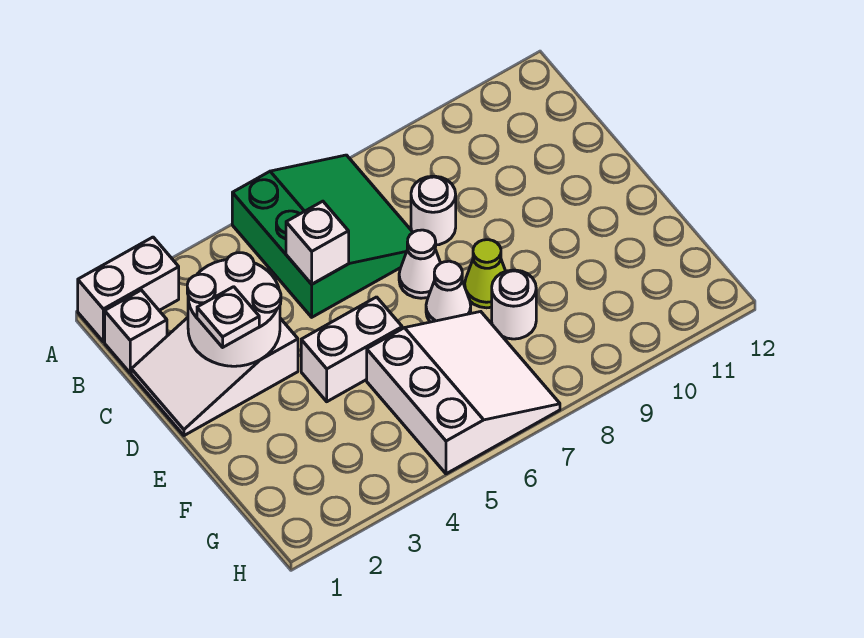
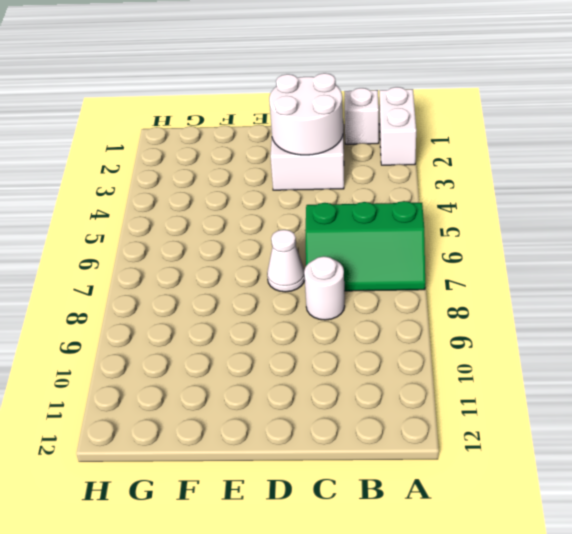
green slope A6:C7 level 1 top 6 -> green slope A5:C7 level 1 top 5
none -> white brick E4:E5 level 1
none -> white cone E7 level 1
none -> lime cone E8 level 1

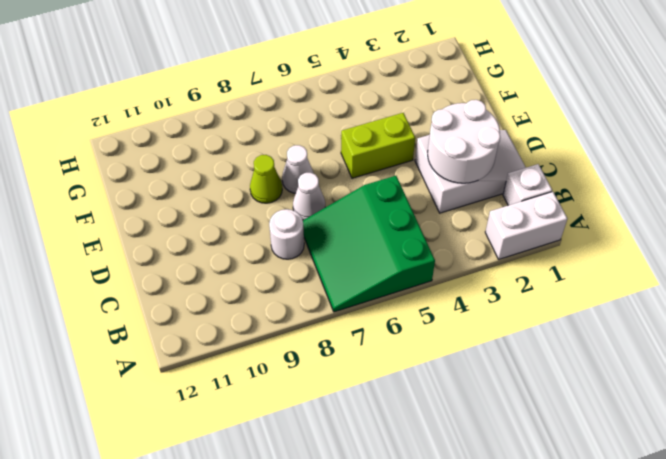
lime brick E4:E5 level 1 -> white brick E4:E5 level 1
none -> white slope F5:H7 level 1 top 5
none -> white round brick F8 level 1
none -> white brick C5 level 2

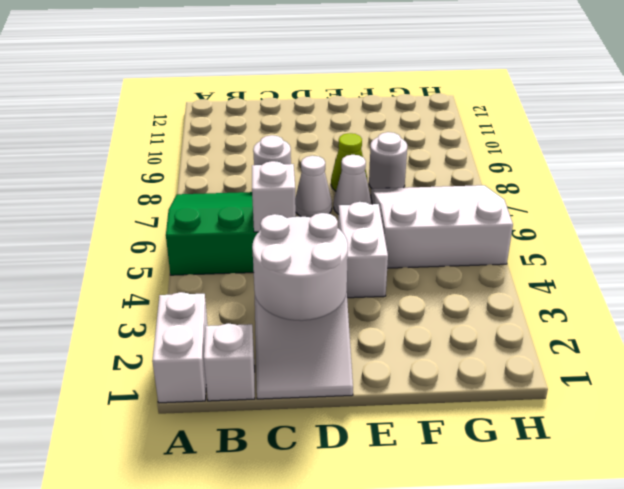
none -> white plate D2 level 3

